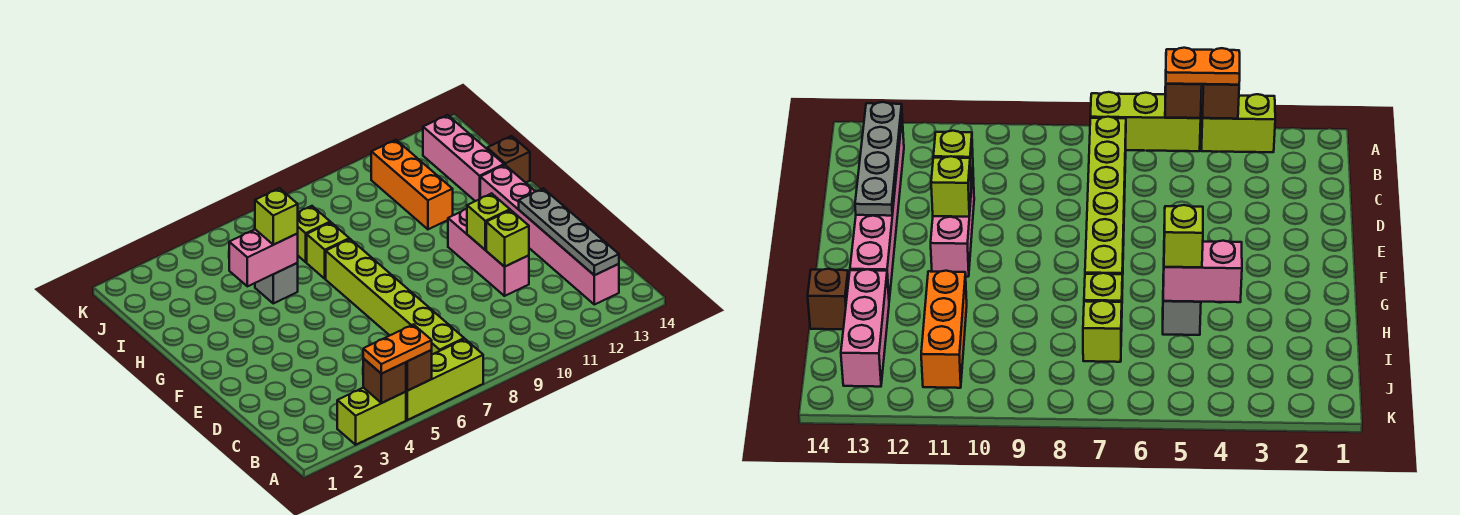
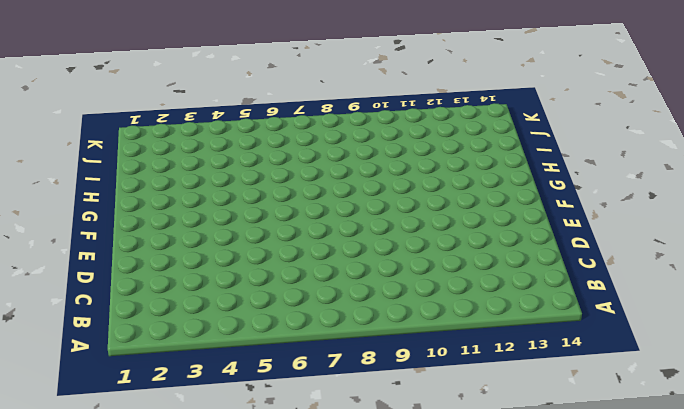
none -> lime brick A3:A4 level 1
none -> lime brick A5:A7 level 1
none -> lime brick B7:G7 level 1

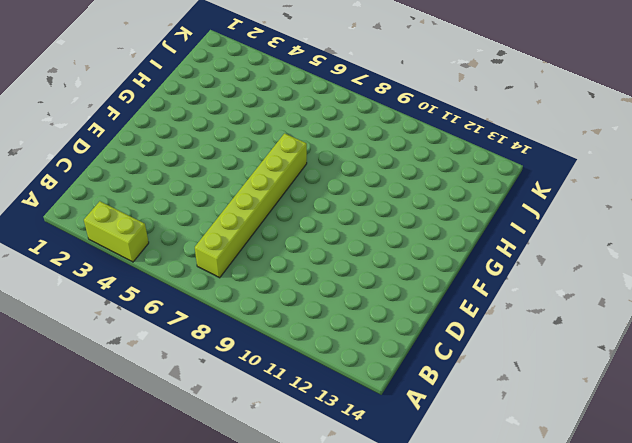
none -> lime brick A5:A7 level 1
none -> pink brick B13:G13 level 1
none -> pink brick D11:F11 level 1

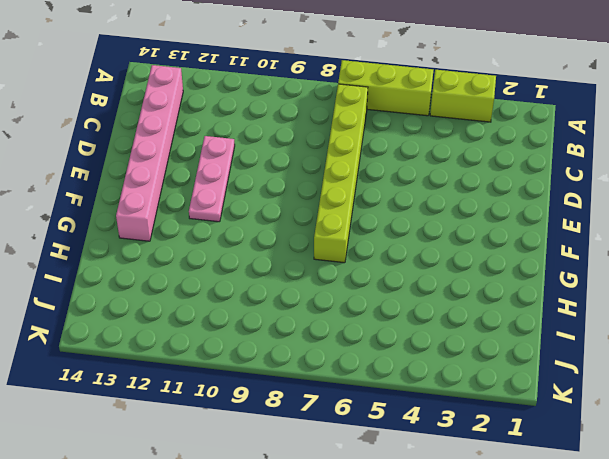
pink plate D11:F11 level 1 -> pink brick D11:F11 level 1
none -> grey brick H5 level 1
none -> lime brick H7 level 1
none -> orange brick H11:J11 level 1

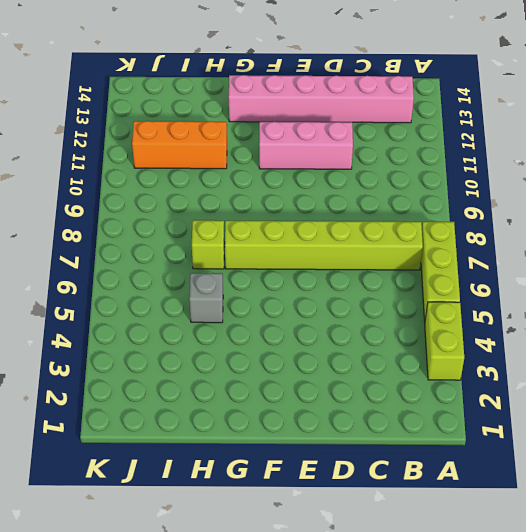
none -> pink brick H13:J13 level 1
none -> brown brick H14 level 1
none -> lime brick I7 level 1

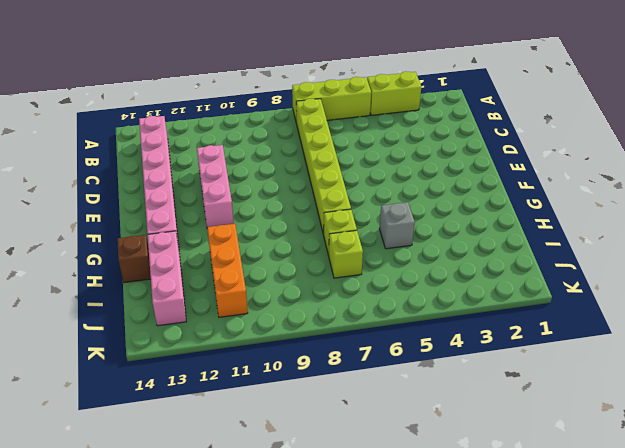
none -> brown brick A4 level 2
none -> brown brick A5 level 2
none -> grey plate B13:E13 level 2

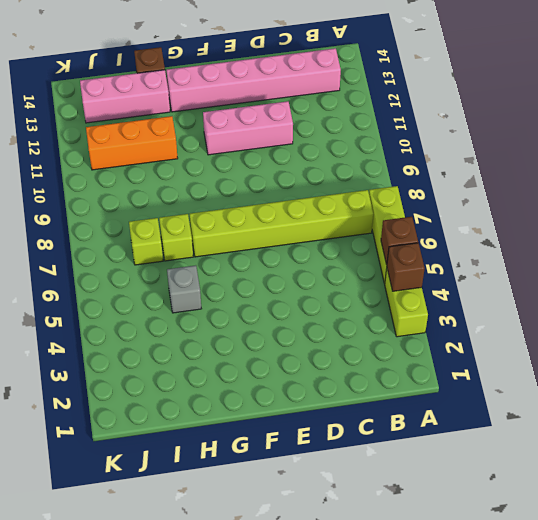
none -> grey plate B13:E13 level 2
none -> lime brick D11 level 2
none -> lime brick E11 level 2

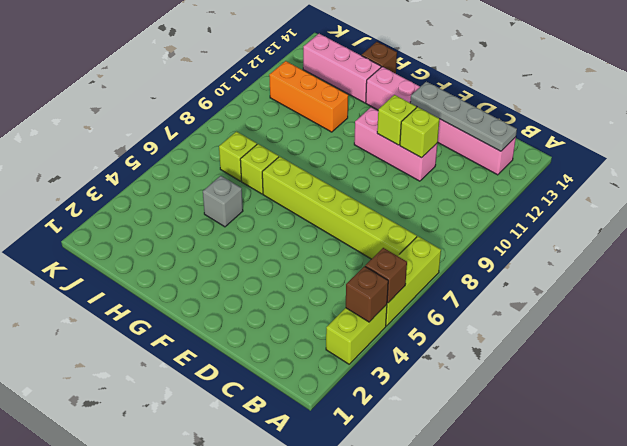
none -> pink brick H4:H5 level 2
none -> orange plate A4:A5 level 3
none -> lime brick H5 level 3

